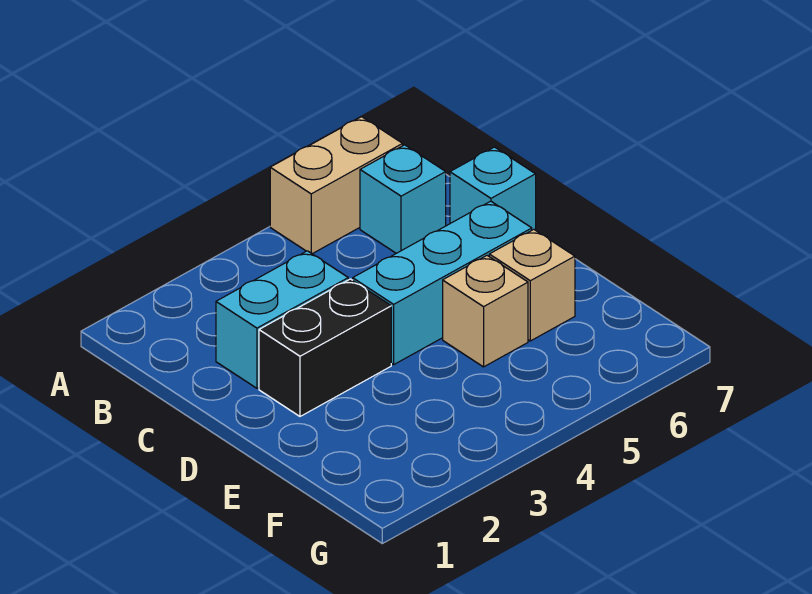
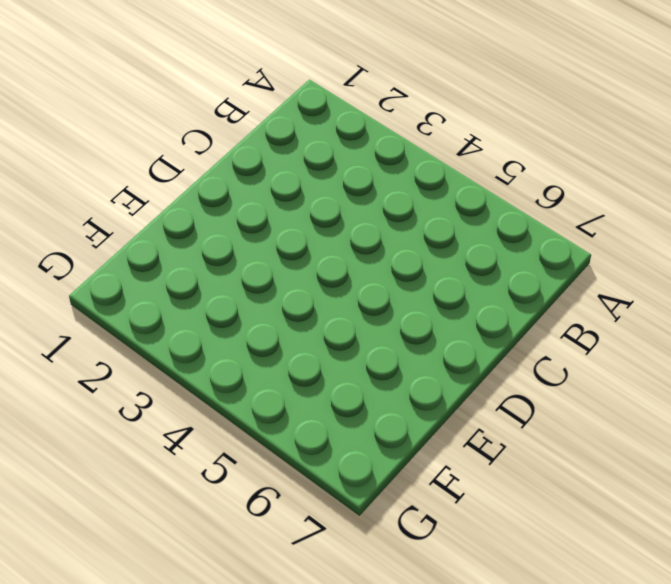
none -> tan brick A5:A6 level 1
none -> cyan brick B6 level 1

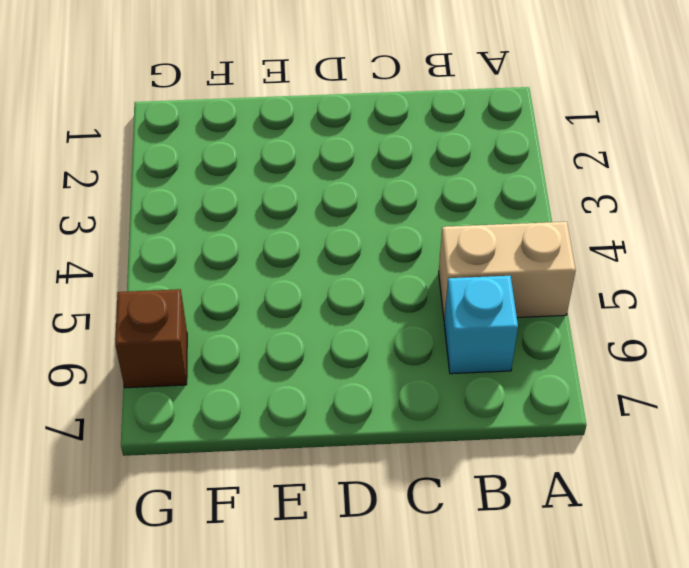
tan brick A5:B5 level 1 -> tan brick A5:A6 level 1
brown brick G6 level 1 -> none
none -> cyan brick C2:C3 level 1
none -> cyan brick C7 level 1

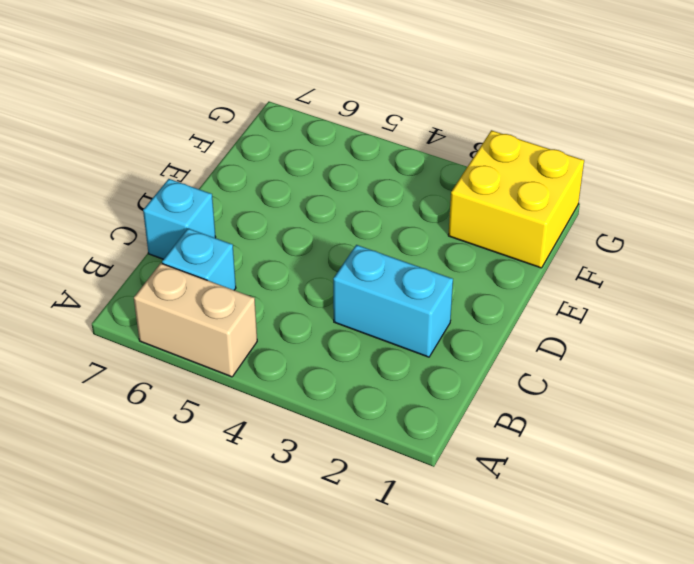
yellow brick F1:G2 level 1 -> none
none -> black brick D2:D3 level 1
none -> cyan brick D4:D6 level 1

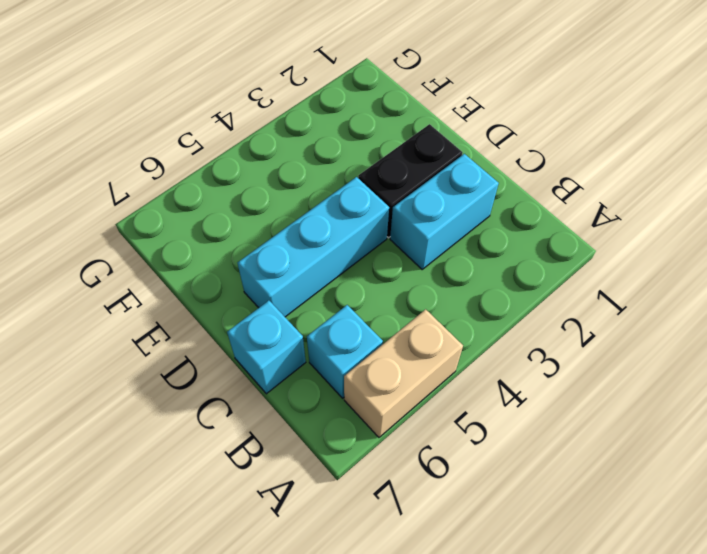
none -> tan brick E5 level 1
none -> tan brick E6 level 1

